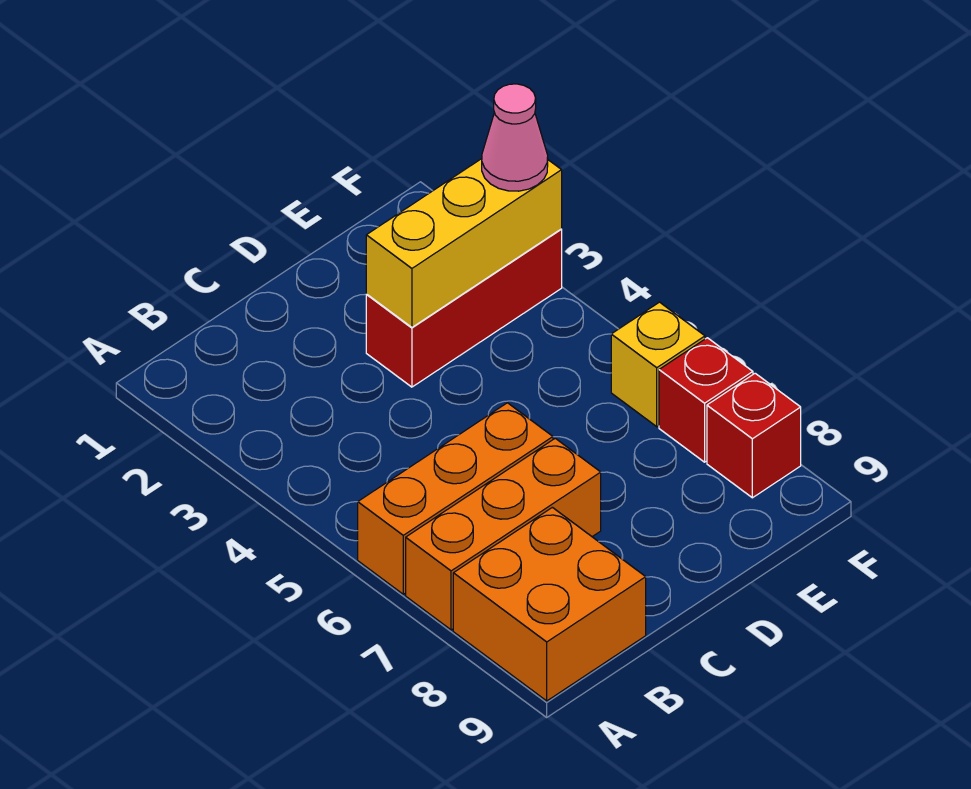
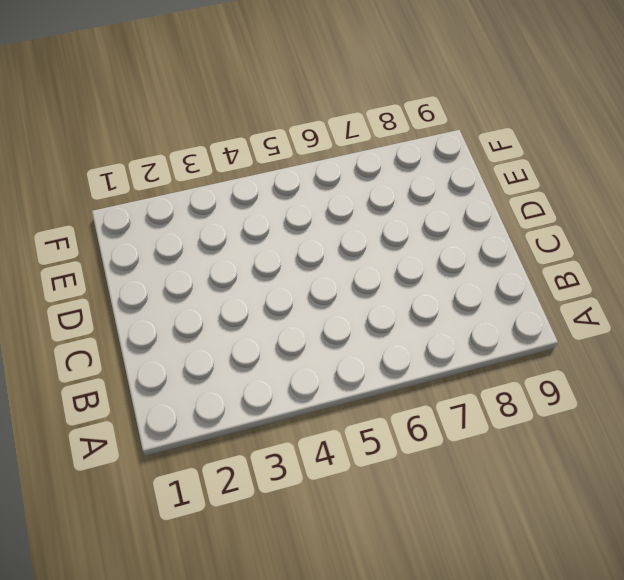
none -> orange brick A6:C6 level 1
none -> orange brick A7:C7 level 1

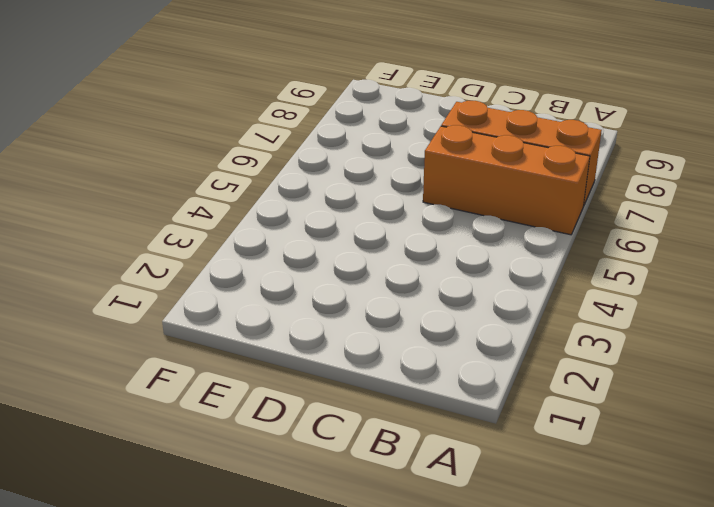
none -> orange brick A8:B9 level 1
none -> red brick D3:F3 level 1

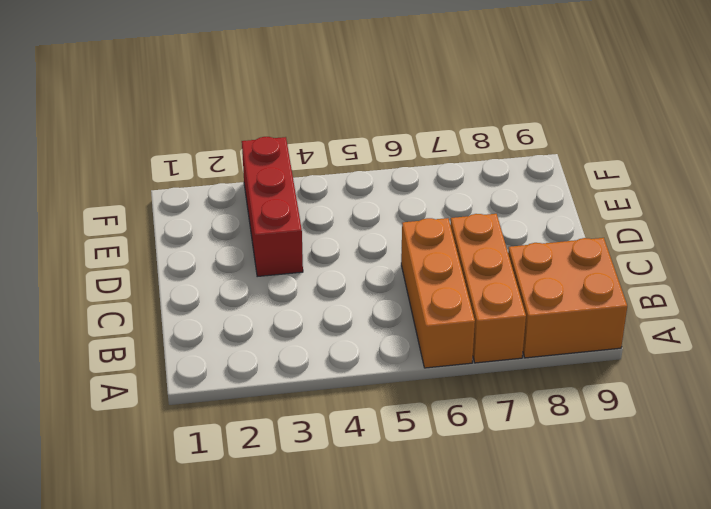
none -> yellow brick F6 level 1
none -> red brick F7 level 1

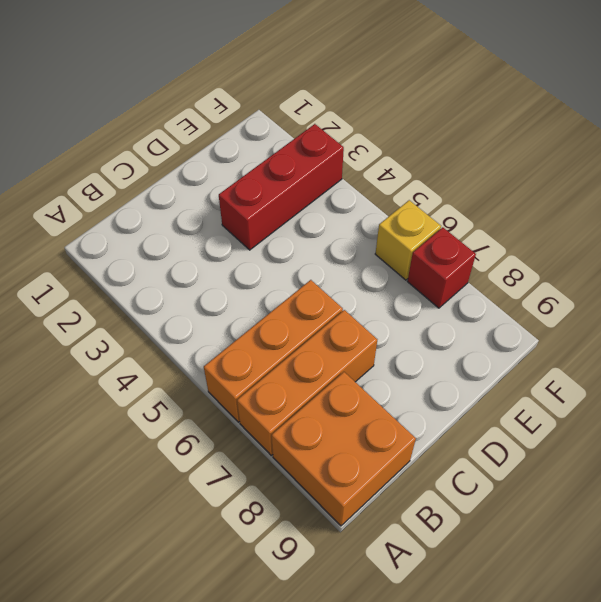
none -> red brick F8 level 1
none -> yellow brick D3:F3 level 2

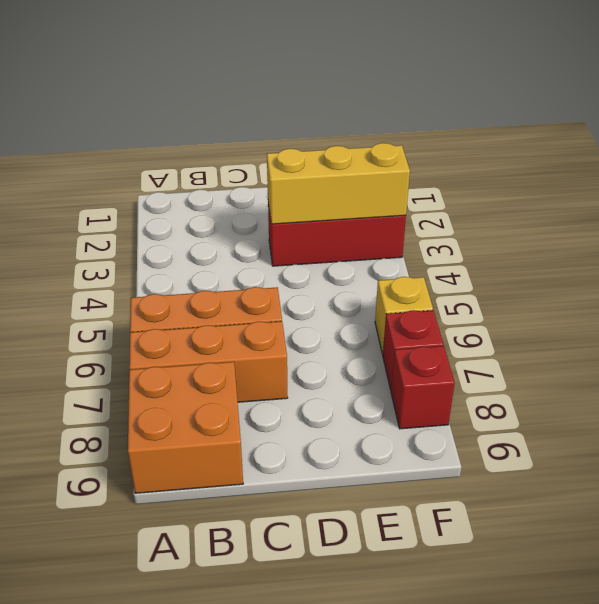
none -> pink cone F3 level 3

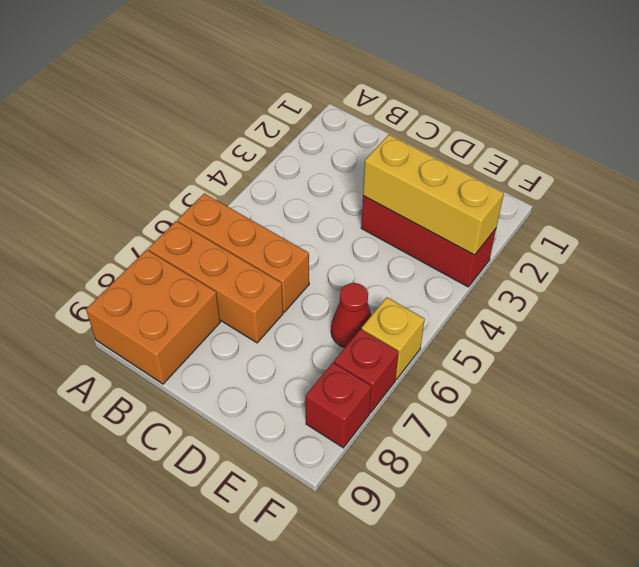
red cone E6 level 1 -> none
none -> pink cone F3 level 3

